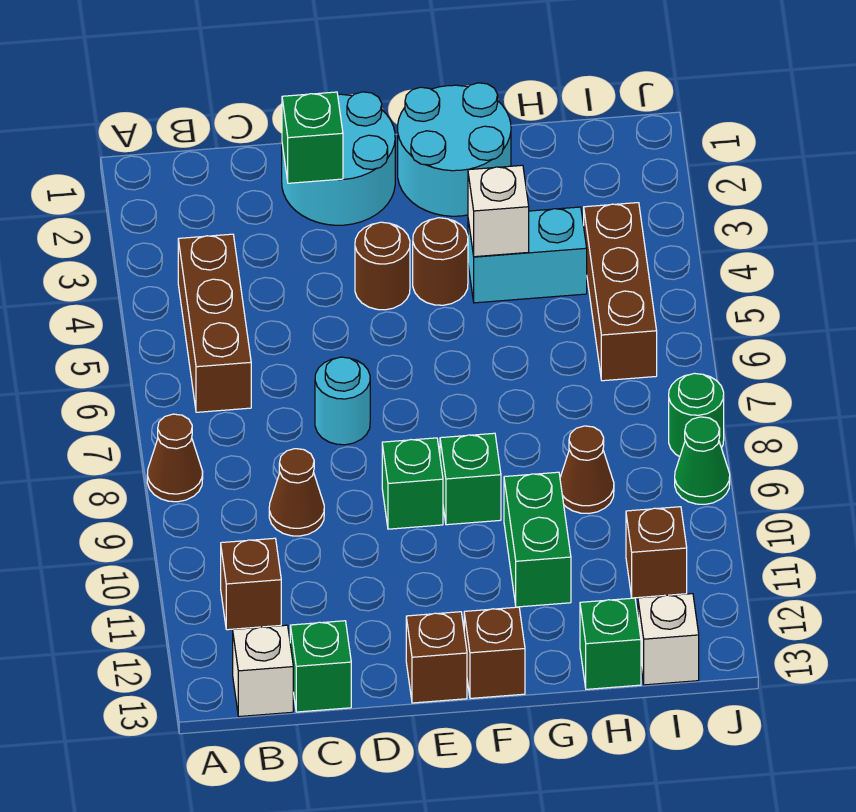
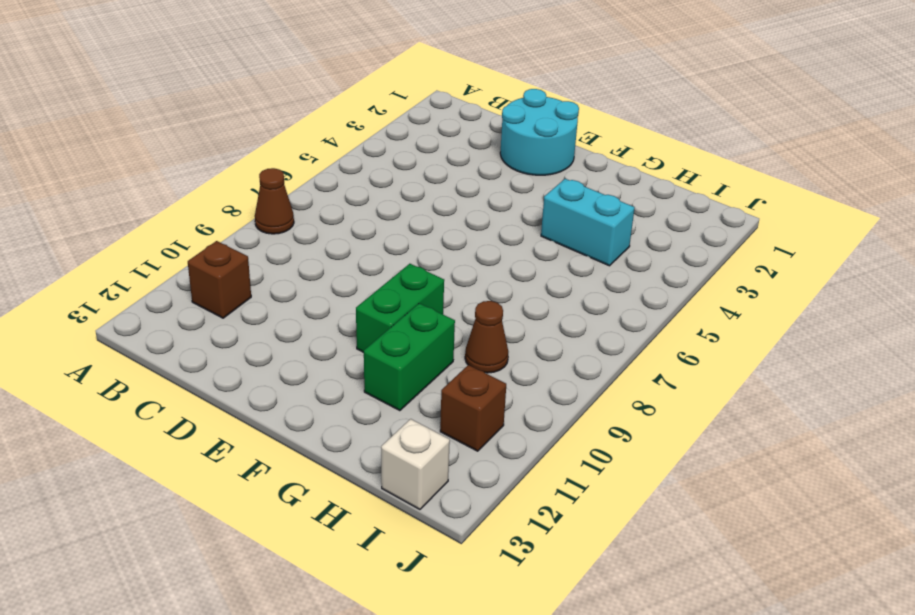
green brick F9:F10 level 1 -> green brick F9 level 1
none -> brown brick B4:B6 level 1
none -> white brick B13 level 1
none -> brown cone C9 level 1

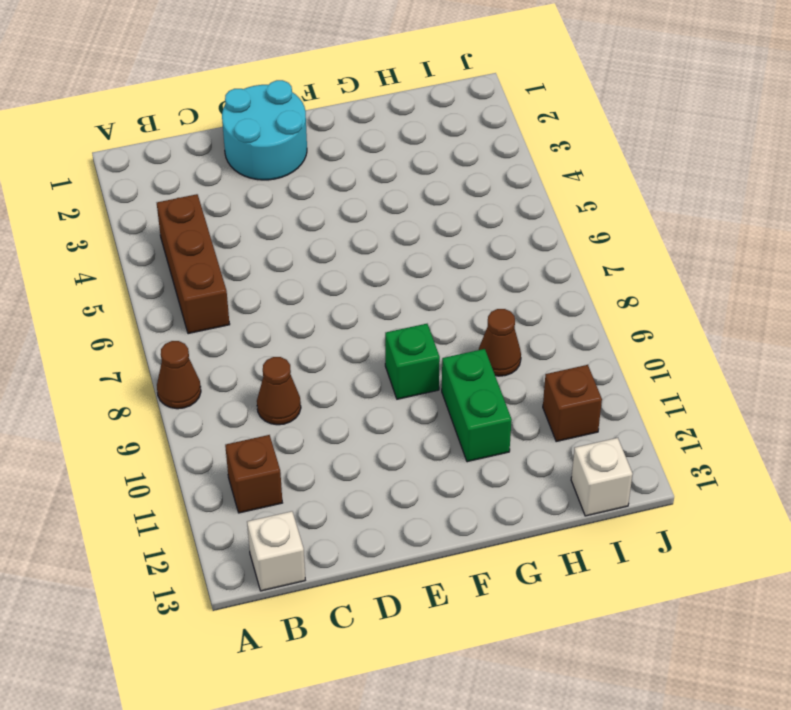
none -> green brick C13 level 1
none -> cyan round brick D7 level 1
none -> brown round brick E4 level 1

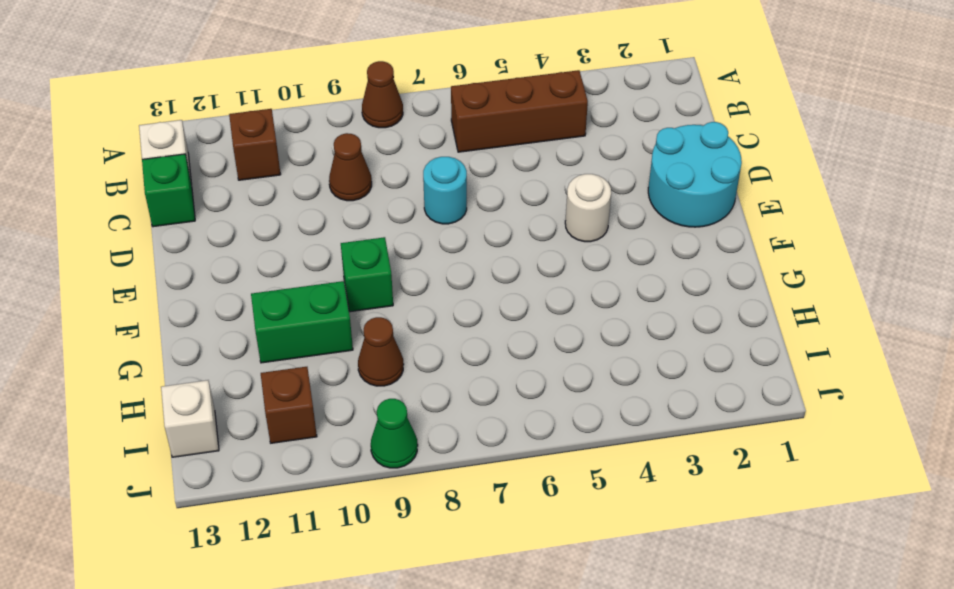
white round brick E4 level 1 -> brown round brick E4 level 1
none -> green brick E9 level 1
none -> brown brick E13 level 1
none -> cyan round brick F1:G2 level 1

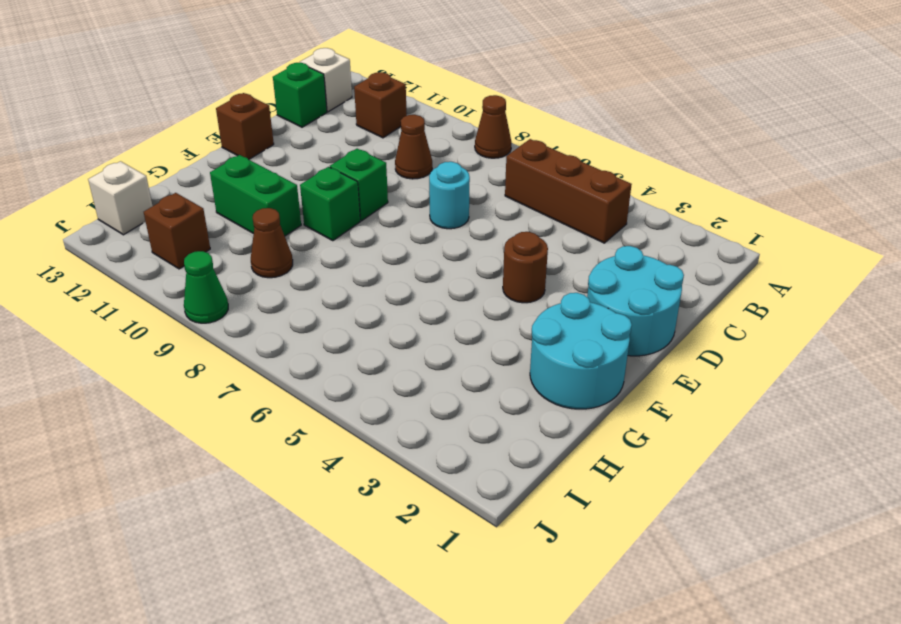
none -> brown round brick F4 level 1
none -> brown brick F13 level 1
none -> cyan brick G4:H4 level 1

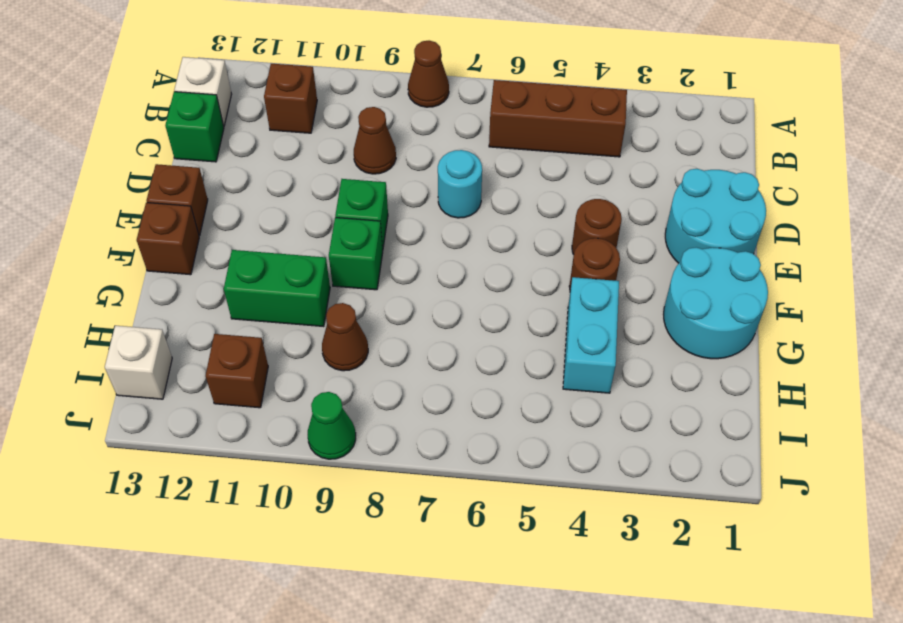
none -> green brick H13 level 1
none -> brown brick I4:I6 level 1
none -> green round brick J8 level 1

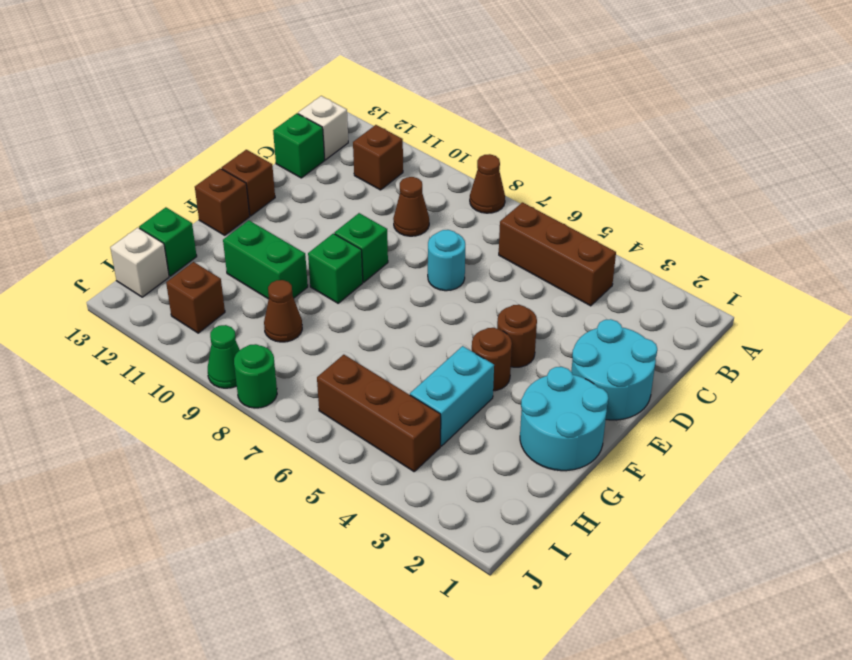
none -> green brick D2 level 2
none -> white brick G4 level 2

